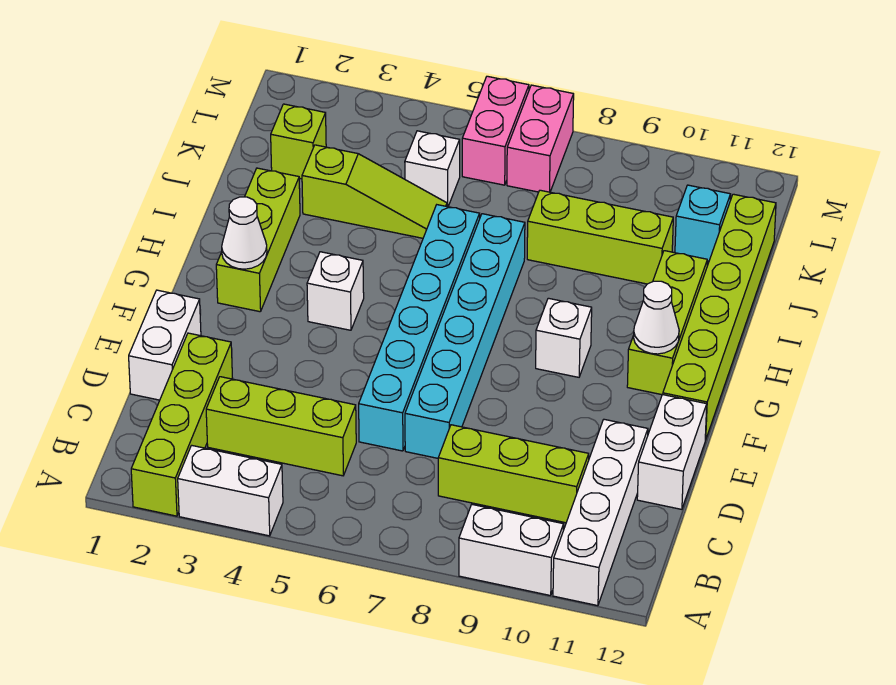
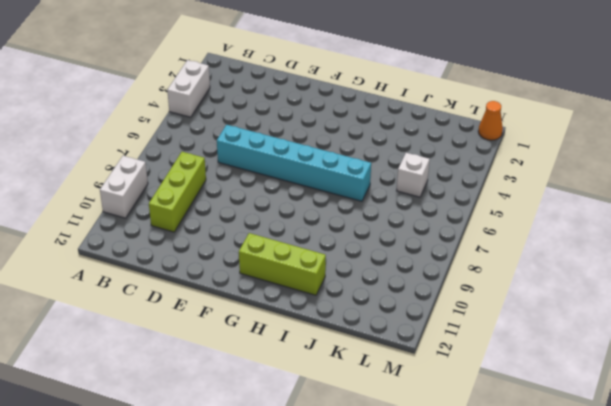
orange cone M1 level 1 -> none
none -> lime brick A2:D2 level 1
none -> white brick A11:D11 level 1
none -> lime brick C3:C5 level 1

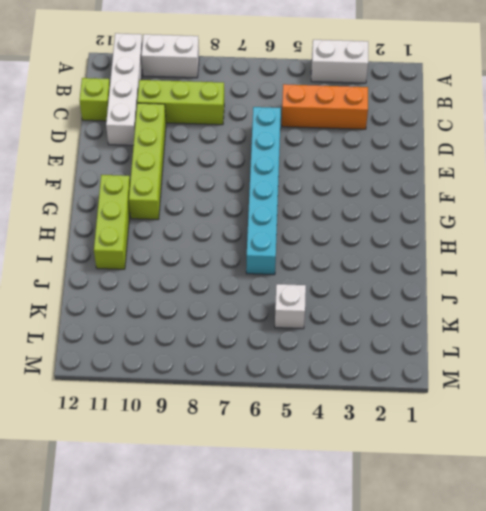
orange brick C3:C5 level 1 -> lime brick C3:C5 level 1
lime brick C12 level 1 -> lime brick K2 level 1
lime brick D10:G10 level 1 -> lime brick A2:D2 level 1
none -> white brick D1:E1 level 1
none -> cyan brick D7:I7 level 1
none -> white brick D12:E12 level 1

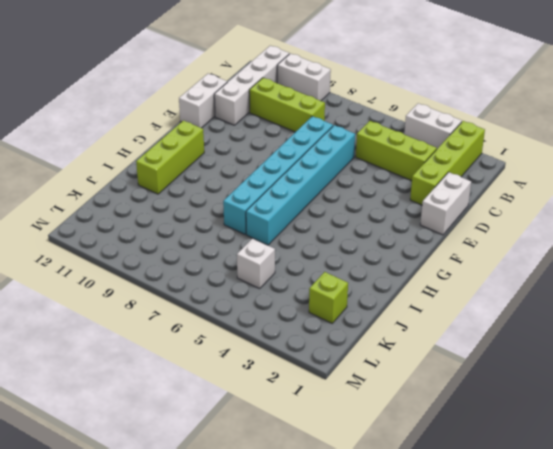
none -> lime brick F12:K12 level 1
none -> lime brick G2:I2 level 1
none -> white brick G4 level 1

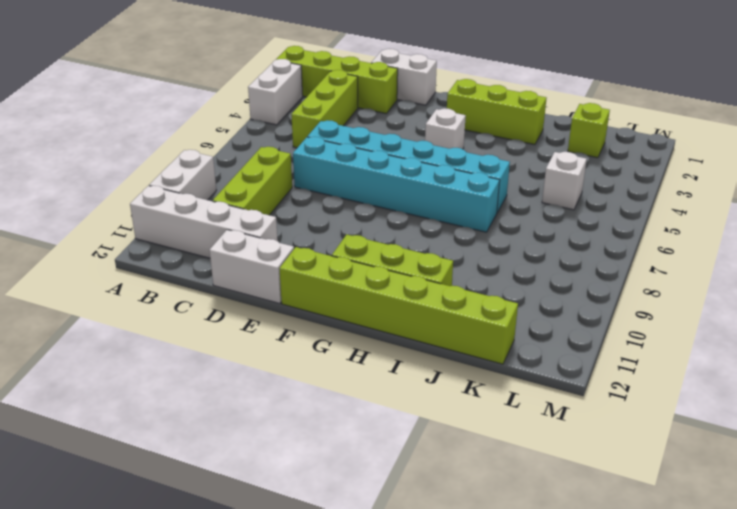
none -> white brick G9 level 1
none -> lime slope J3:J5 level 1 top 3
none -> lime brick J8:J10 level 1

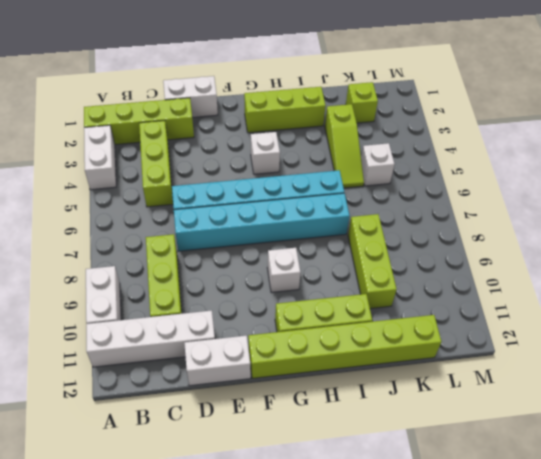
none -> cyan brick K11 level 1
none -> pink brick L6:M6 level 1
none -> pink brick L7:M7 level 1

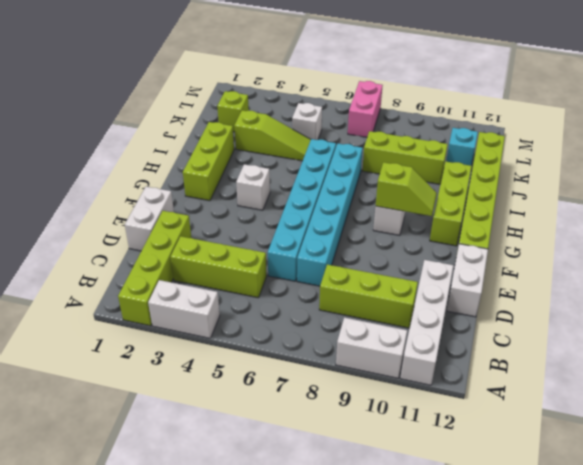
lime slope G9:G10 level 2 top 9 -> none
none -> pink brick L6:M6 level 1
none -> white cone G2 level 2
none -> white cone G11 level 2

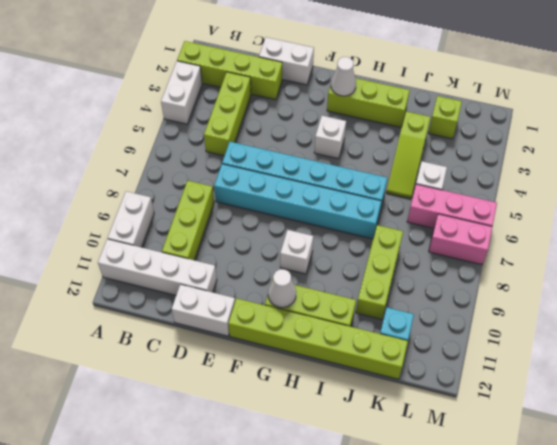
pink brick K6:M6 level 1 -> pink brick L6:M6 level 1

